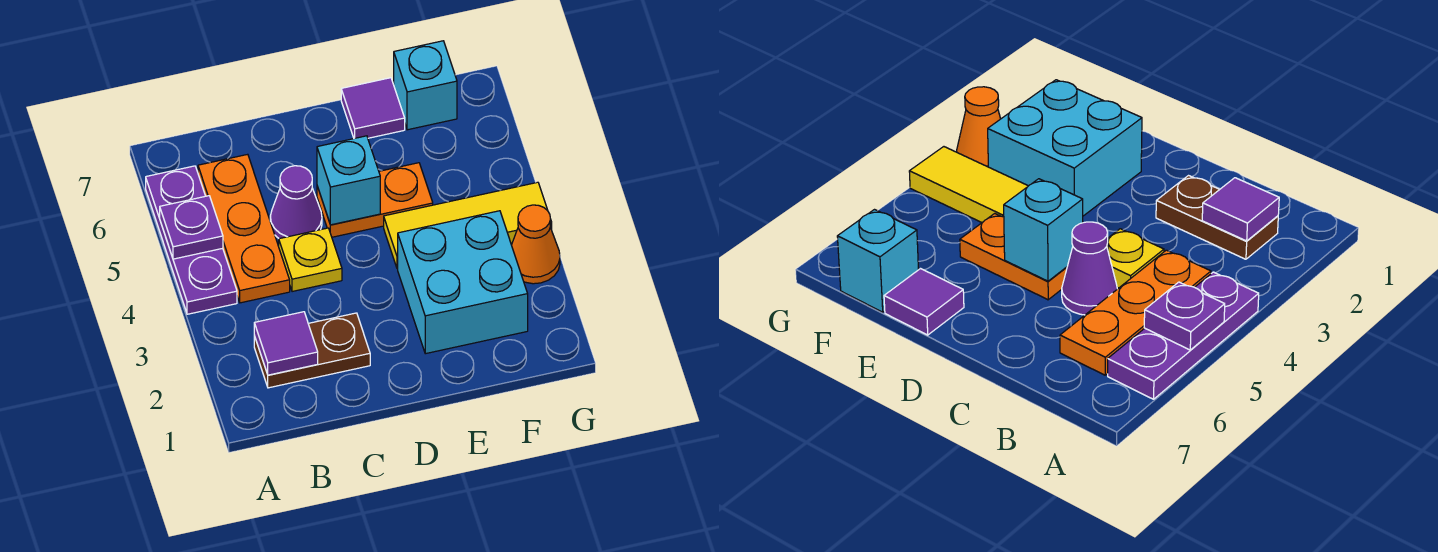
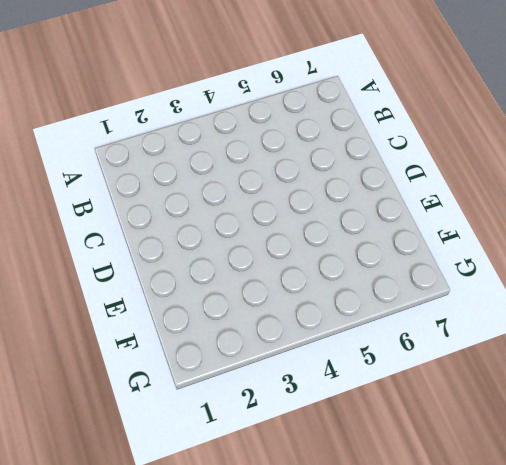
none -> purple plate A4:A6 level 1
none -> brown plate B2:C2 level 1
none -> orange plate B4:B6 level 1

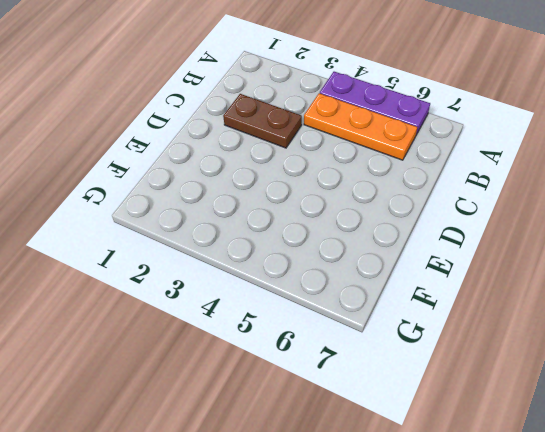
brown plate C2:C3 level 1 -> brown plate B2:C2 level 1
none -> yellow plate C4 level 1
none -> purple cone C5 level 1
none -> orange plate D5:E5 level 1

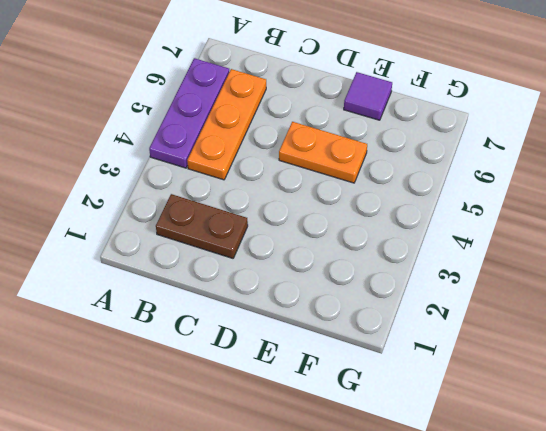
none -> yellow plate C4 level 1
none -> purple cone C5 level 1
none -> cyan brick E2:F3 level 1

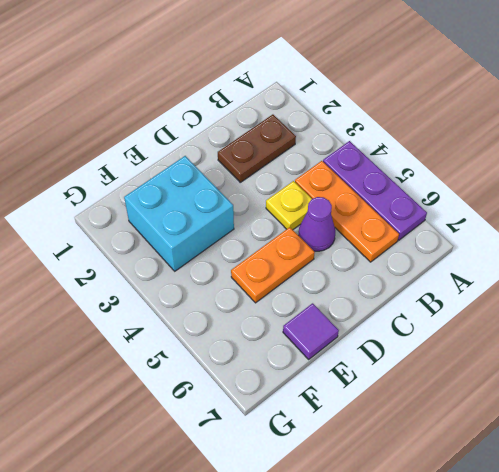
none -> yellow tile E4:G4 level 1
none -> cyan brick F7 level 1
none -> orange cone G3 level 1

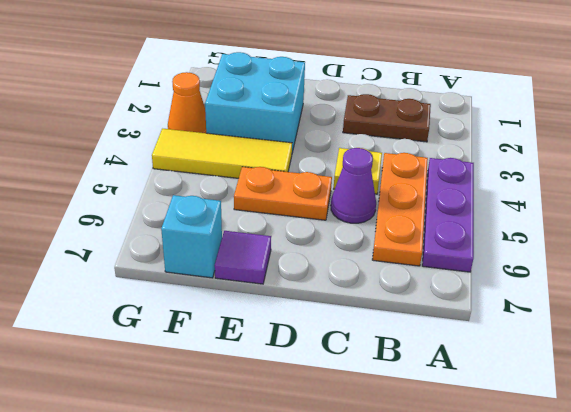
none -> purple plate A5 level 2
none -> purple tile B2 level 2
none -> cyan brick D5 level 2

